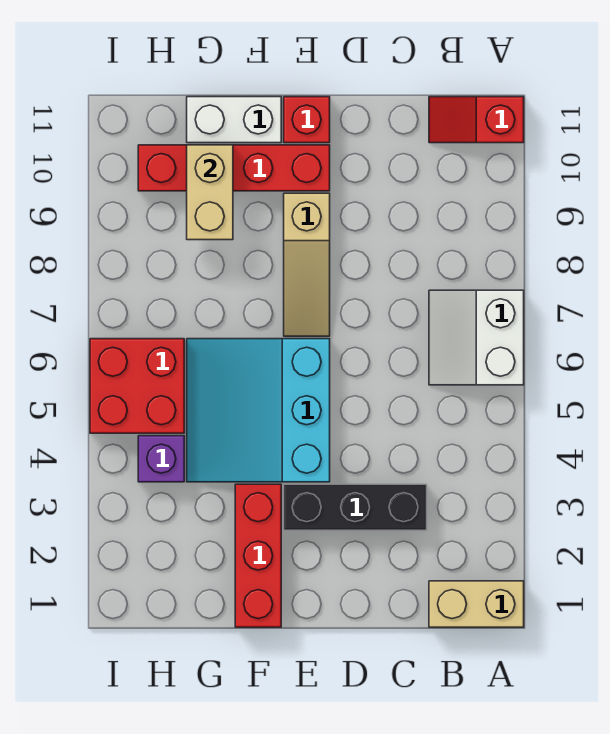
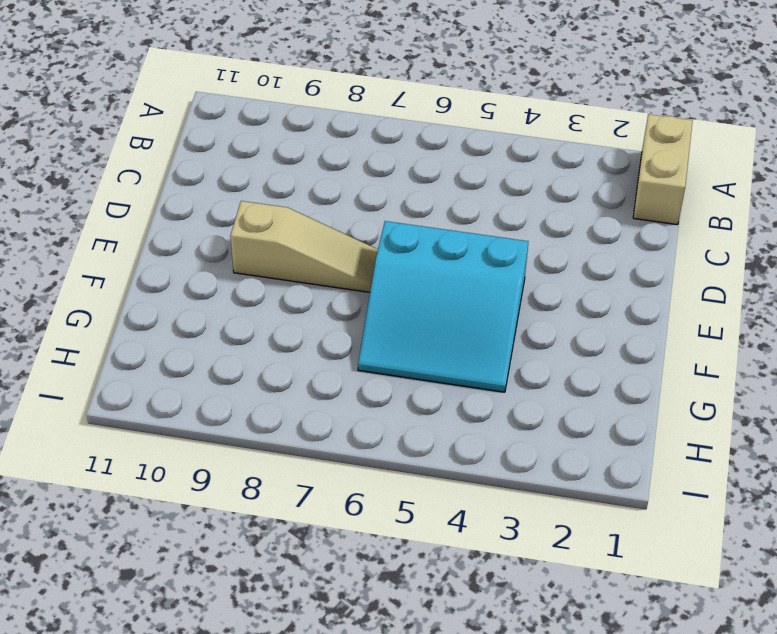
none -> white slope A6:B7 level 1 top A
none -> red slope A11:B11 level 1 top A
none -> black brick C3:E3 level 1

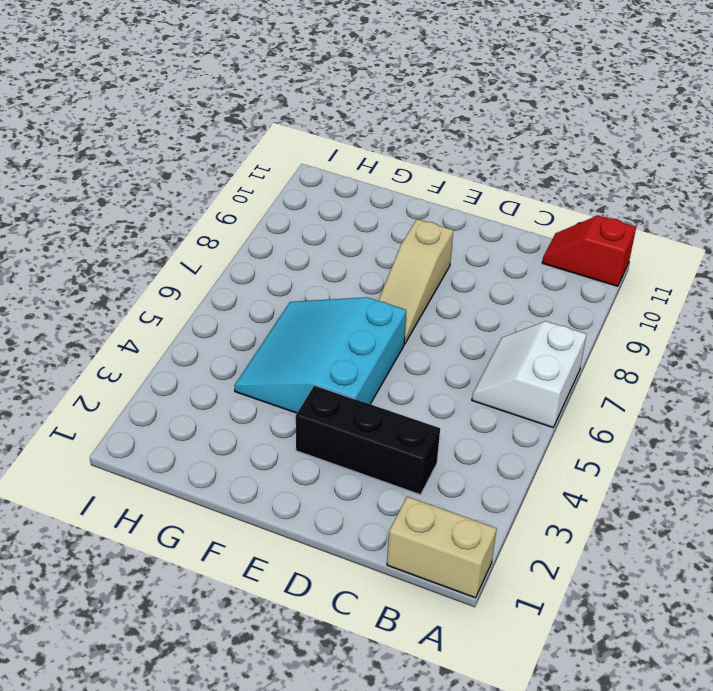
none -> red brick E10:H10 level 1
none -> red brick E11 level 1
none -> red brick F1:F3 level 1

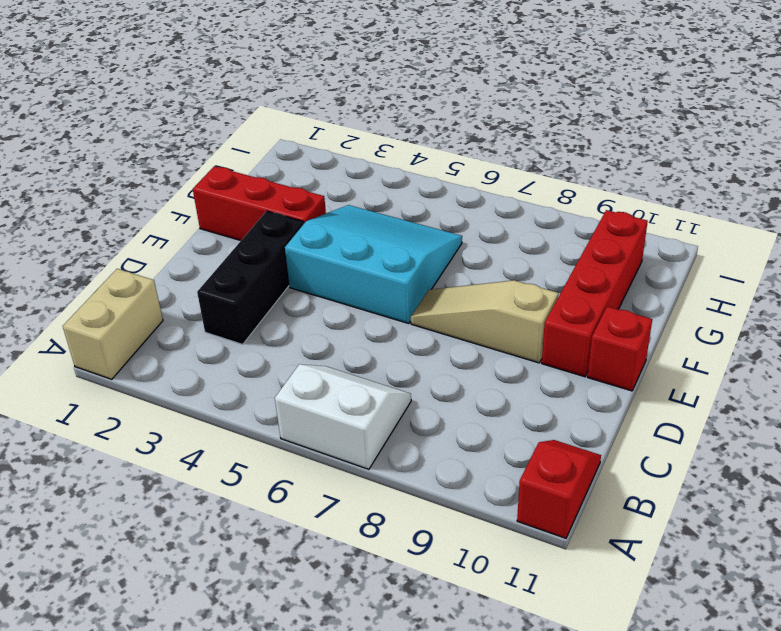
none -> white brick F11:G11 level 1
none -> purple brick H4 level 1
none -> red brick H5:I6 level 1

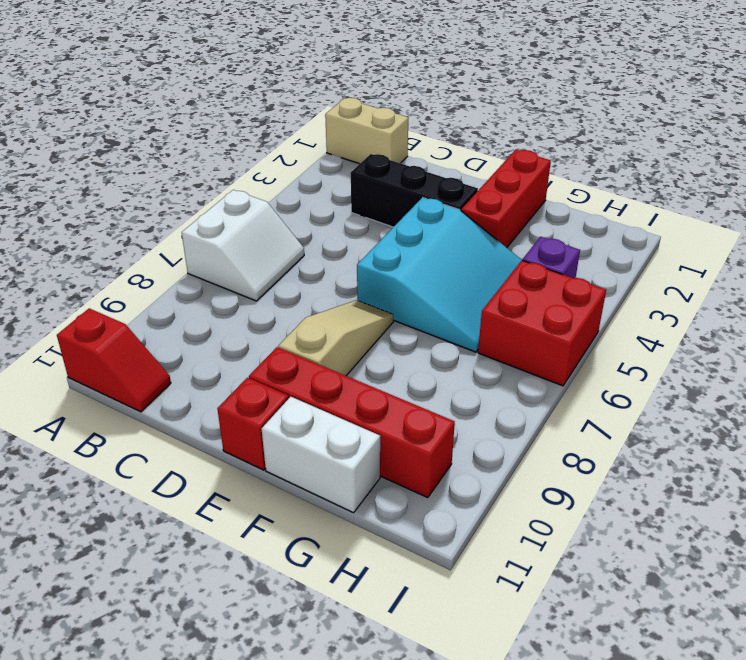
none -> tan brick G9:G10 level 2

